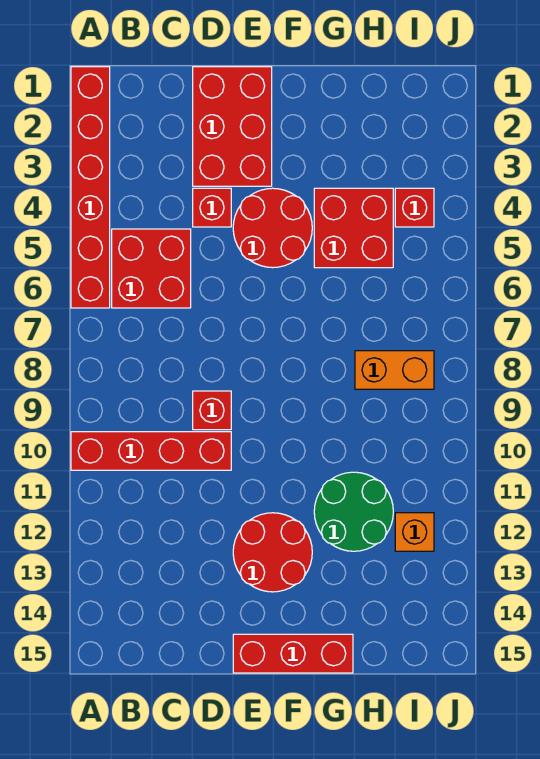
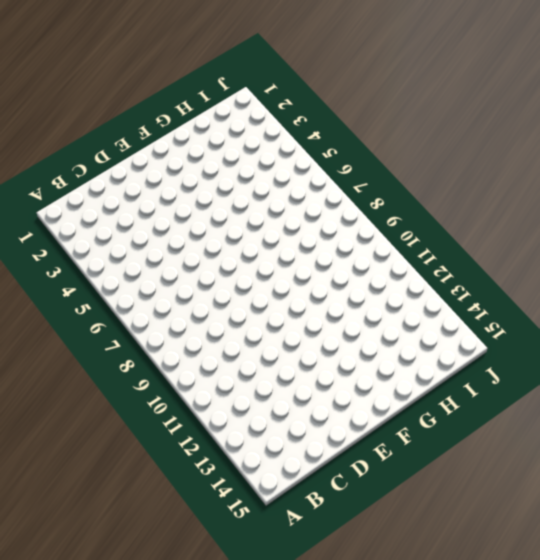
none -> red brick A1:A6 level 1
none -> red brick A10:D10 level 1
none -> red brick B5:C6 level 1

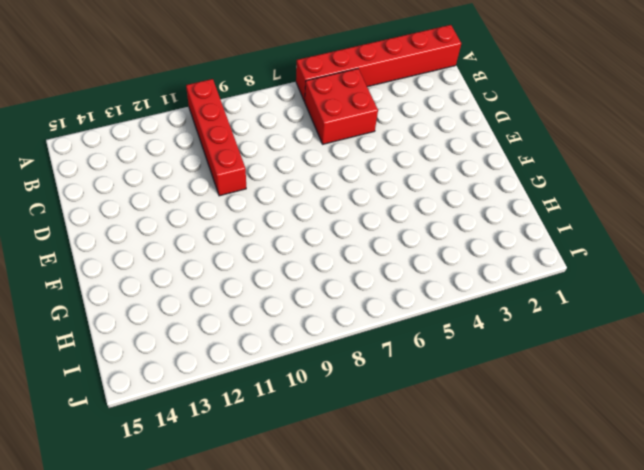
none -> red brick D1:E3 level 1
none -> red brick D4 level 1
none -> red brick D9 level 1

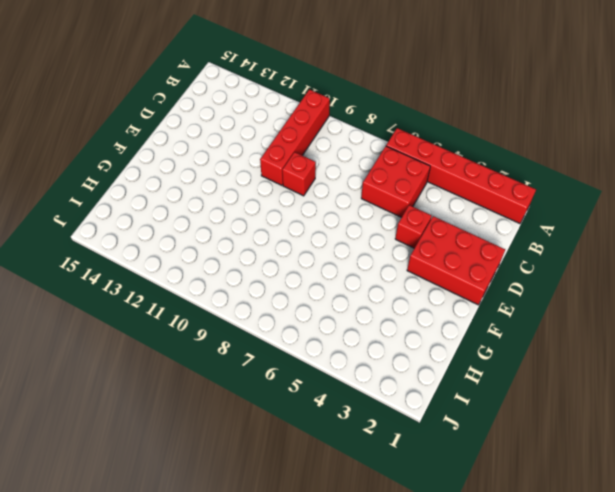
none -> red round brick E4:F5 level 1
none -> red round brick E12:F13 level 1
none -> red brick E15:G15 level 1

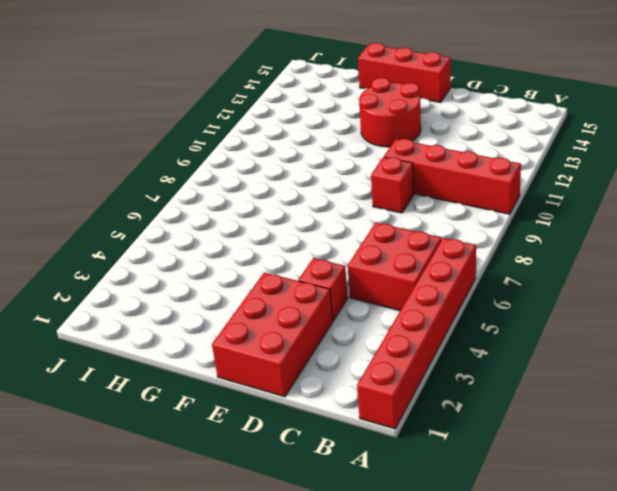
none -> red round brick E4:F5 level 1
none -> red brick G4:H5 level 1
none -> green round brick G11:H12 level 1

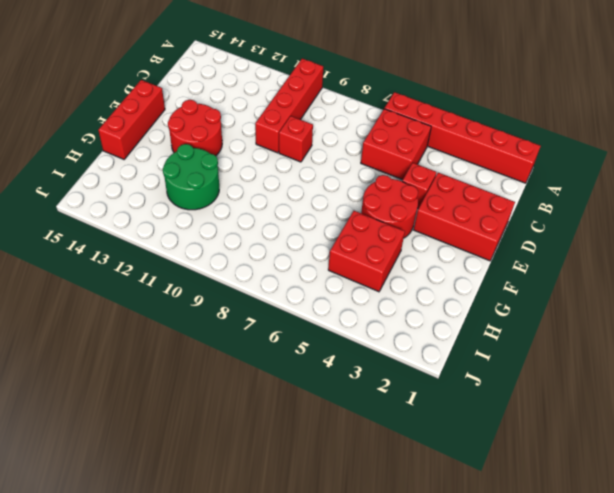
none -> orange brick H8:I8 level 1
none -> red brick I4 level 1
none -> orange brick I12 level 1

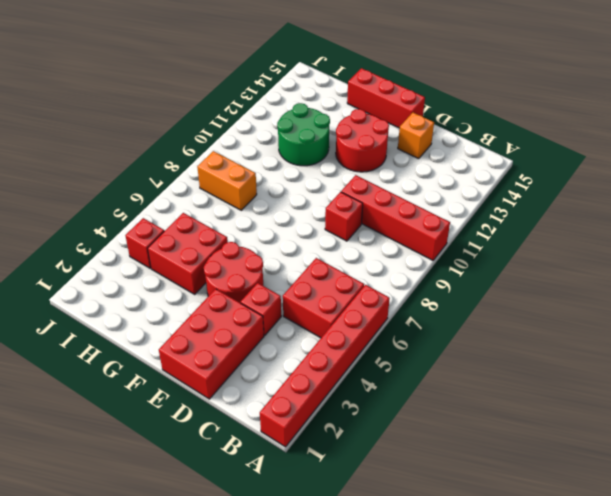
orange brick D14 level 1 -> orange brick I12 level 1

